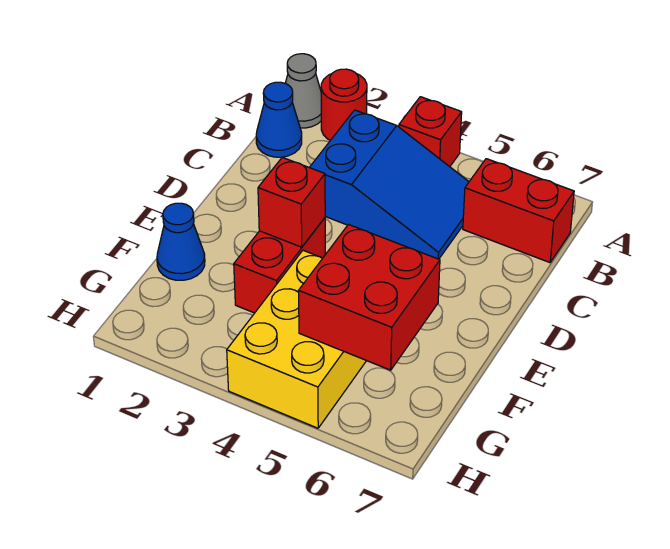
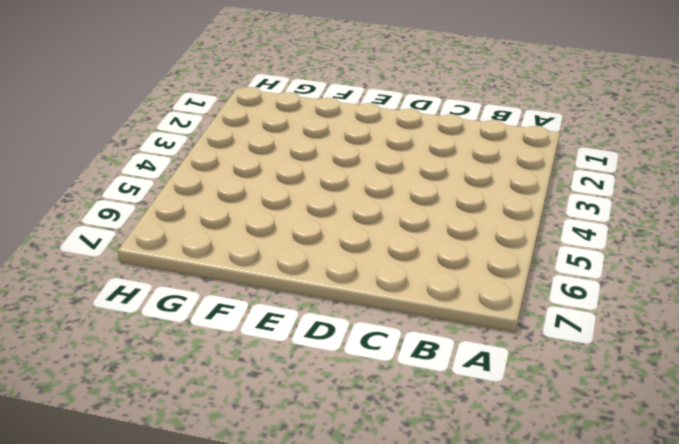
none -> grey cone A1 level 1
none -> red round brick A2 level 1

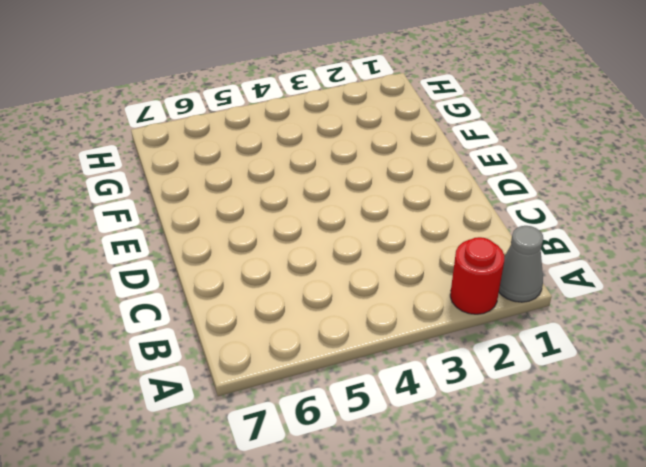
none -> red brick A4 level 1
none -> blue cone B1 level 1

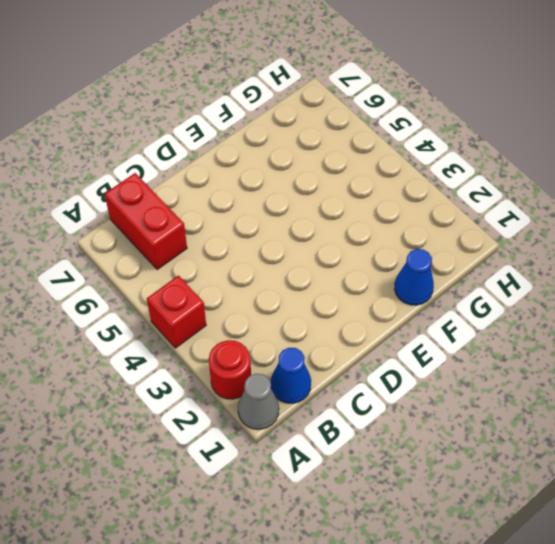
none -> blue slope B3:C5 level 1 top 3
none -> red brick E3:F3 level 1

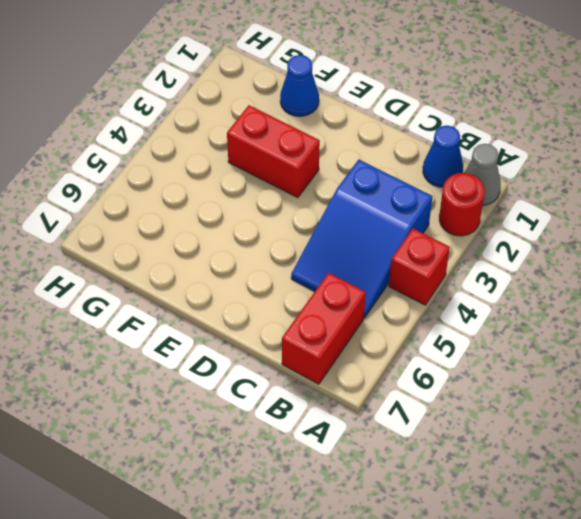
none -> yellow brick F4:H5 level 1
none -> red brick E3 level 2

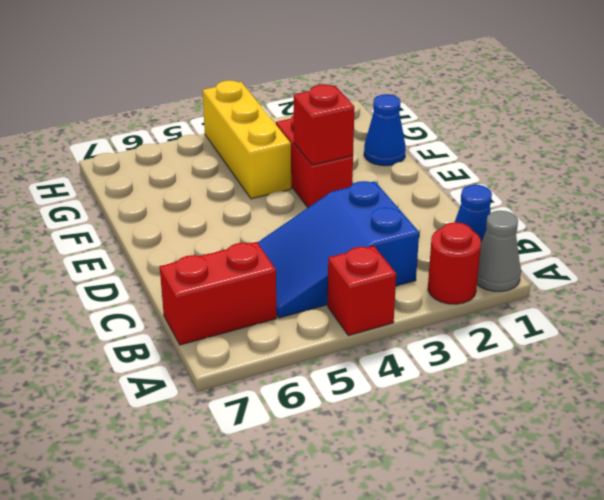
yellow brick F4:H4 level 1 -> yellow brick F4:H5 level 1
none -> red brick F5:G6 level 2

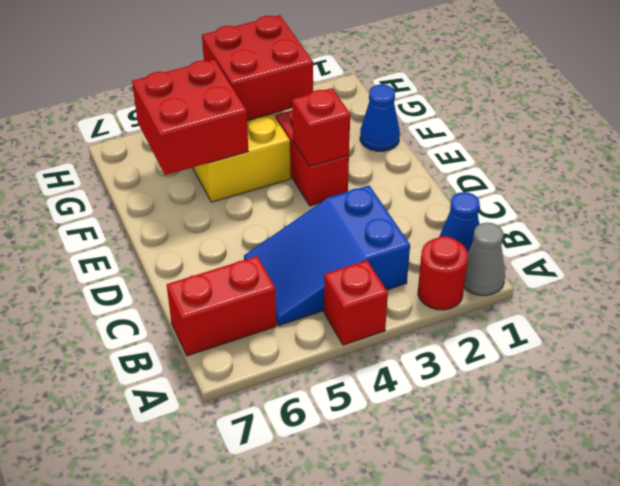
red brick G3:H4 level 2 -> none

